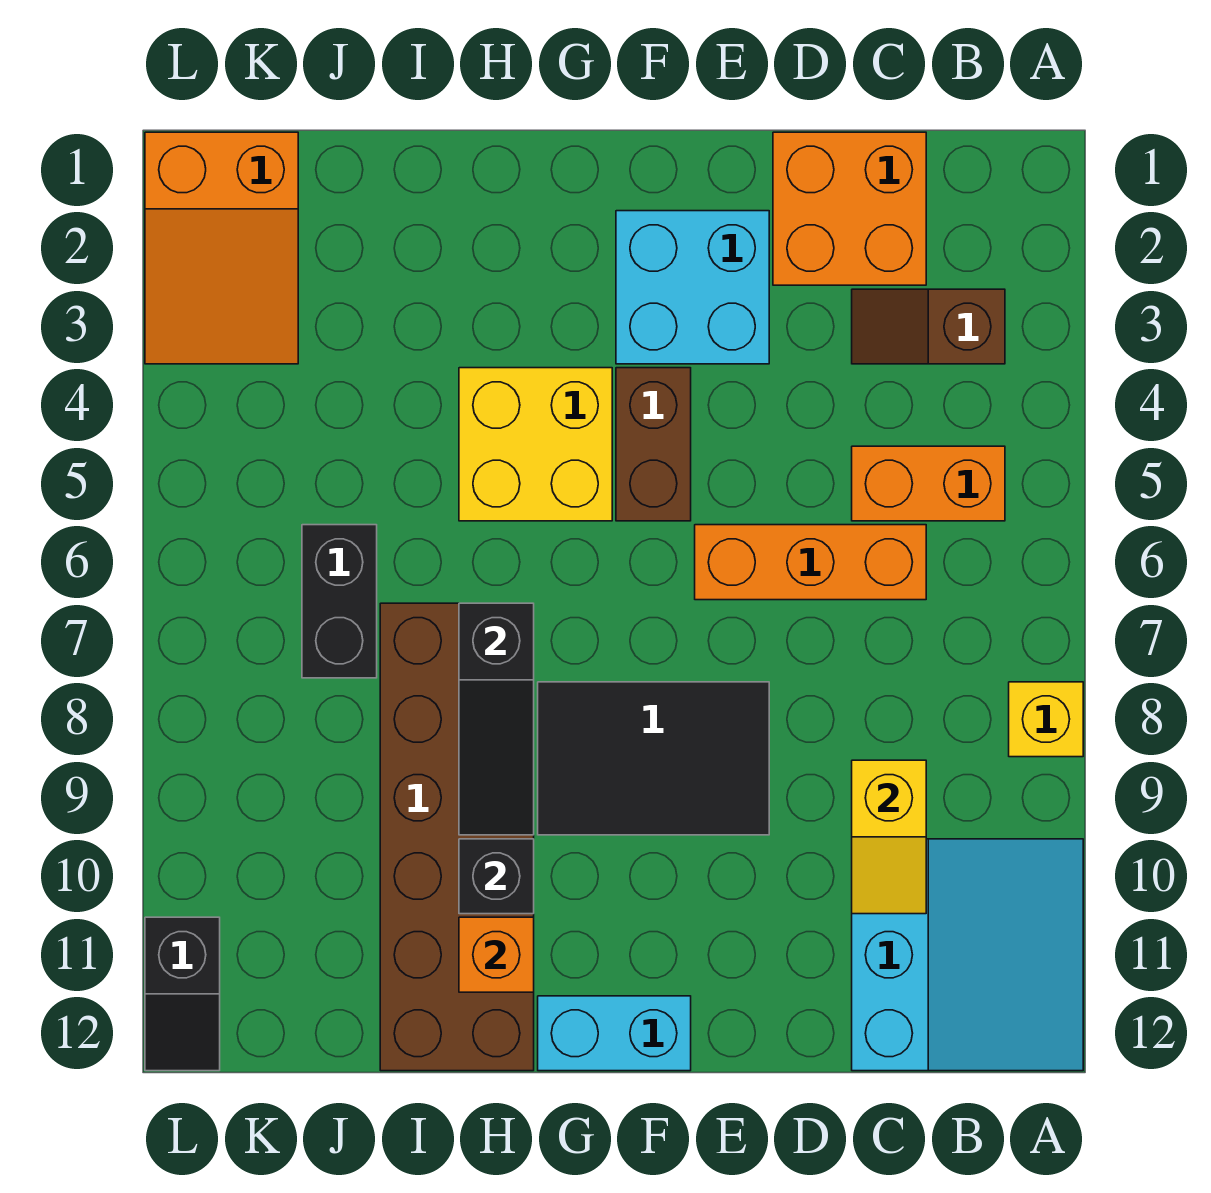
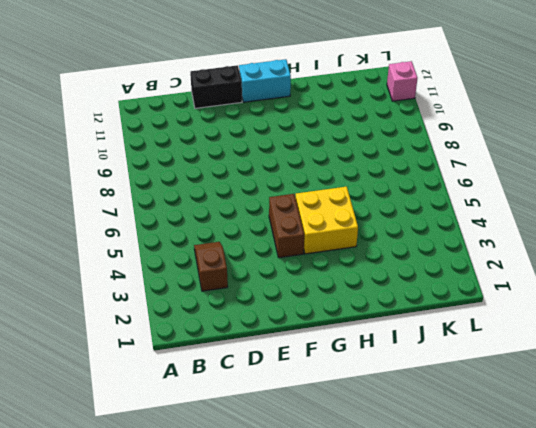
brown slope C3:C4 level 1 top 3 -> brown slope B3:C3 level 1 top B
black brick D12:E12 level 1 -> black brick J6:J7 level 1
pink brick L11 level 1 -> black slope L11:L12 level 1 top 11
none -> yellow brick A8 level 1
none -> cyan slope A10:C12 level 1 top C
none -> orange brick B5:C5 level 1

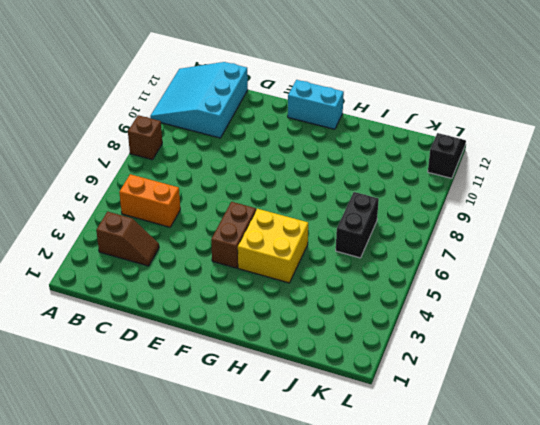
brown brick A8 level 1 -> yellow brick A8 level 1
none -> orange brick C1:D2 level 1
none -> orange brick C6:E6 level 1
none -> cyan brick E2:F3 level 1

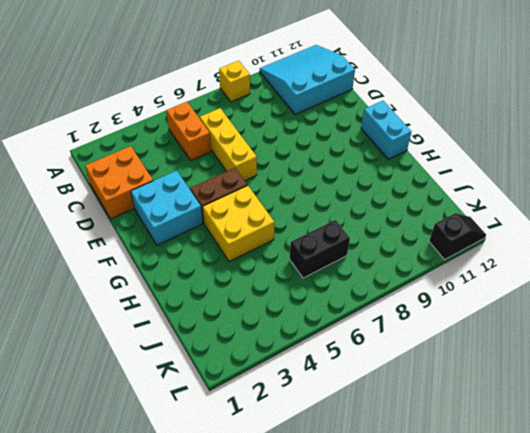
yellow brick C6:E6 level 1 -> orange brick C6:E6 level 1
none -> brown slope B3:C3 level 1 top B
none -> black tile E8:G9 level 1
none -> brown brick H7:I12 level 1

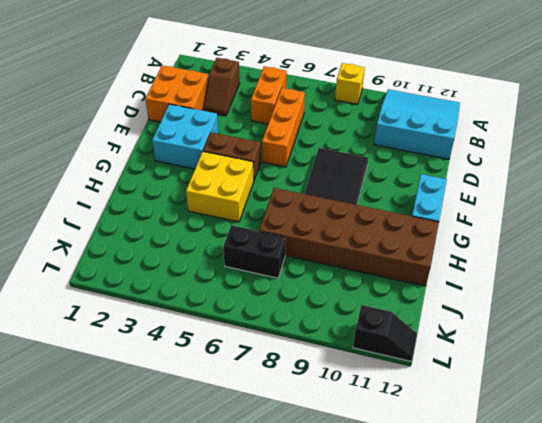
none -> orange slope K1:L3 level 1 top 1
none -> yellow slope C9:C10 level 2 top 9
none -> black slope H7:H9 level 2 top 7

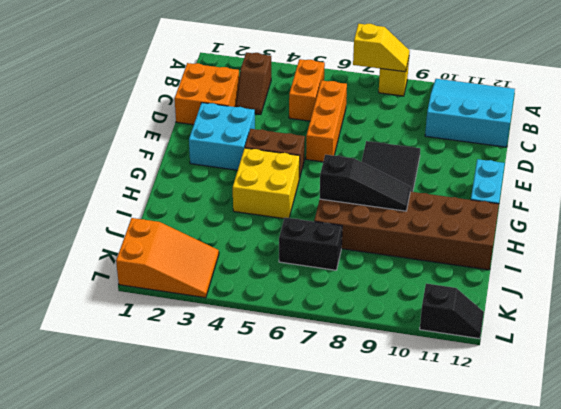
yellow slope A7:A8 level 2 top 7 -> yellow slope C9:C10 level 2 top 9
none -> black brick H10 level 2
none -> orange brick H11 level 2

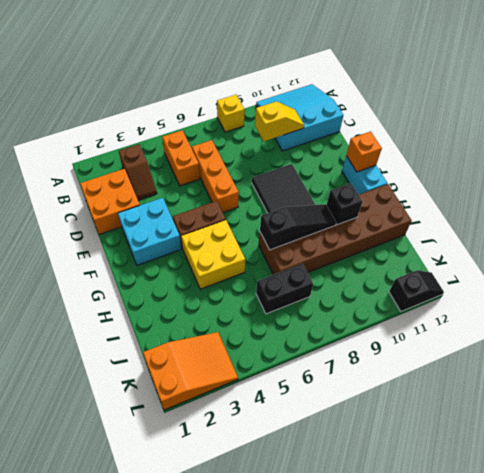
orange brick F12 level 2 -> orange brick H11 level 2

